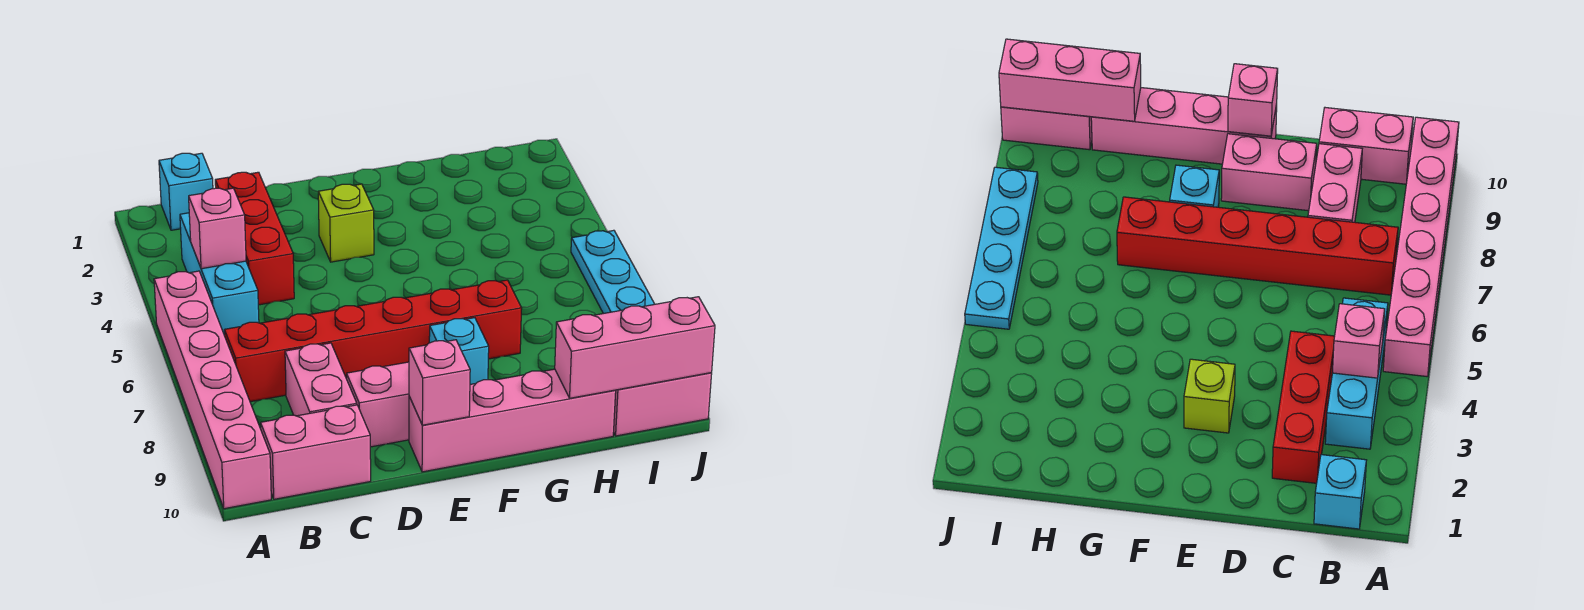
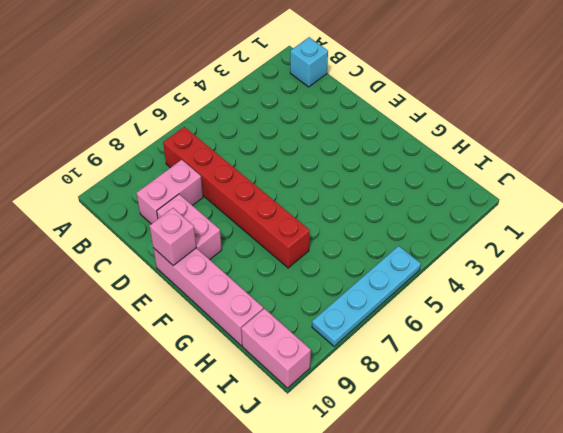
none -> pink brick A5:A10 level 1
none -> cyan brick B3:B5 level 1
none -> pink brick B10:C10 level 1

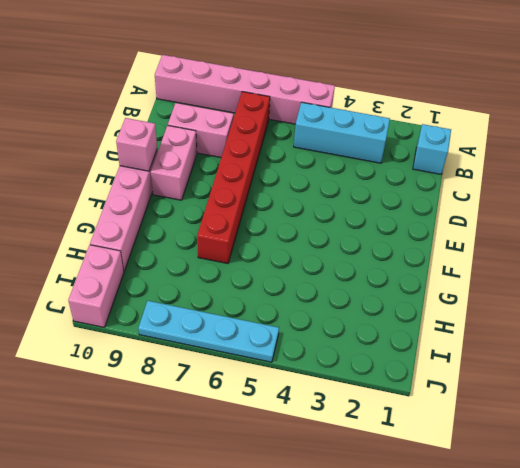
none -> pink brick B10:C10 level 1
none -> red brick C2:C4 level 1
none -> lime brick E3 level 1

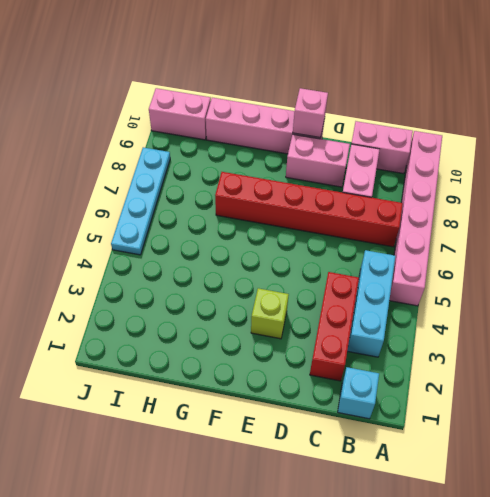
none -> cyan brick F8 level 1
none -> pink brick B4 level 2
none -> pink brick H10:J10 level 2

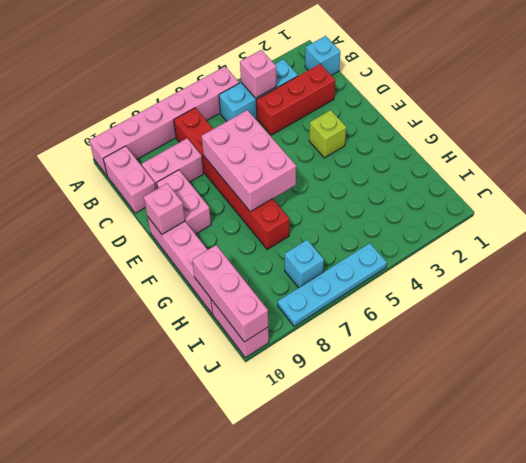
pink brick D6:F7 level 2 -> none
cyan brick I7 level 1 -> cyan brick F8 level 1

